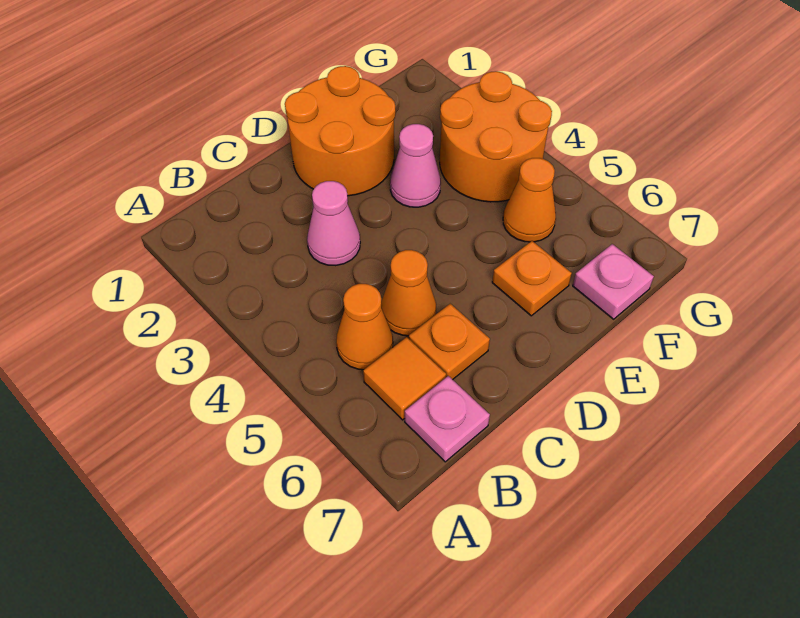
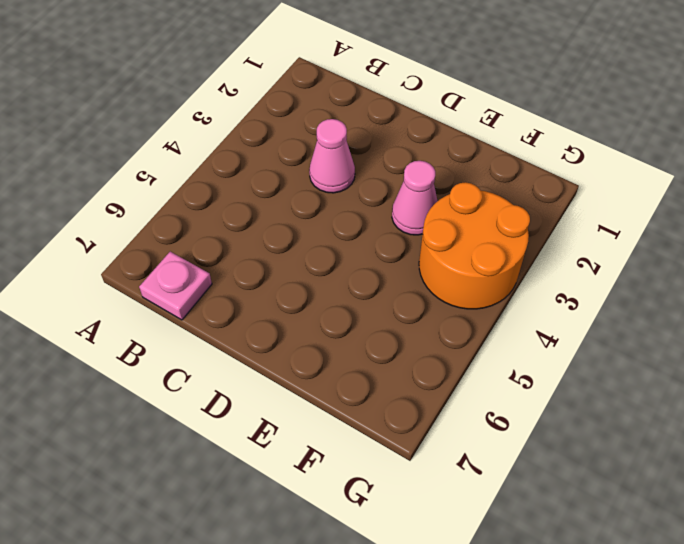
none -> orange cone B5 level 1
none -> orange tile B6 level 1
none -> orange cone C5 level 1

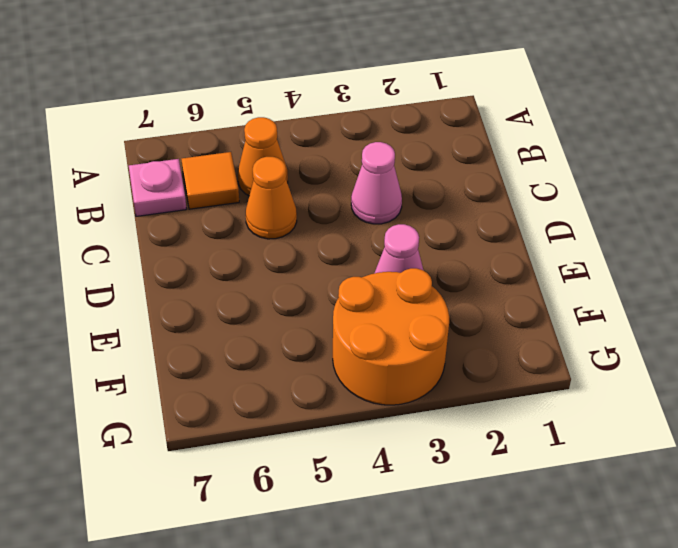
none -> orange plate C6 level 1
none -> orange round brick D1:E2 level 1
none -> orange plate E6 level 1

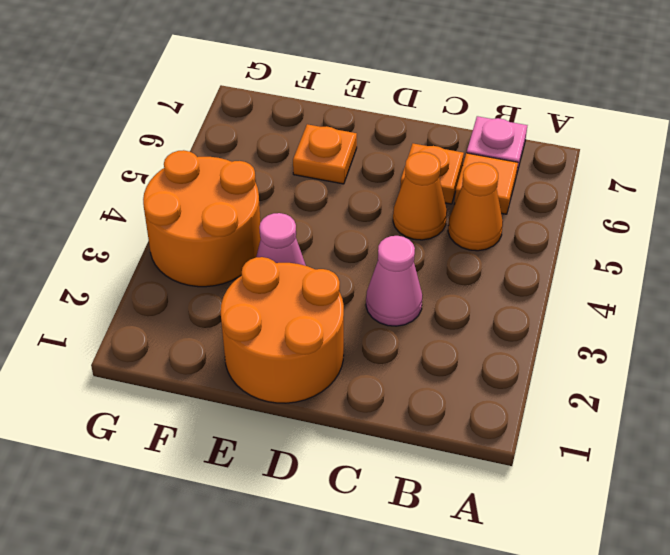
none -> orange cone F5 level 1
none -> pink plate F7 level 1

